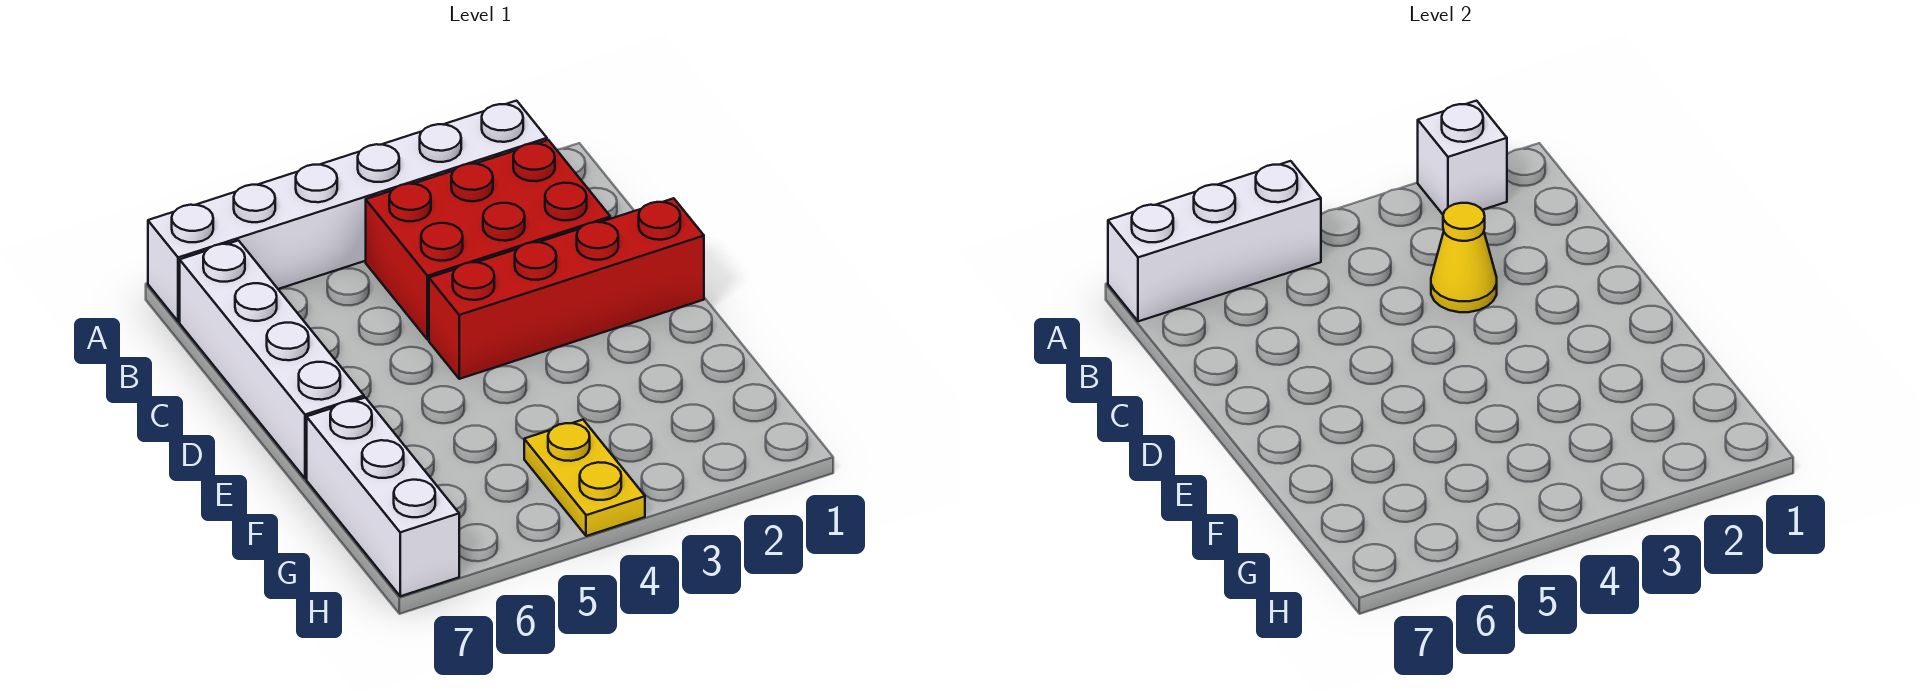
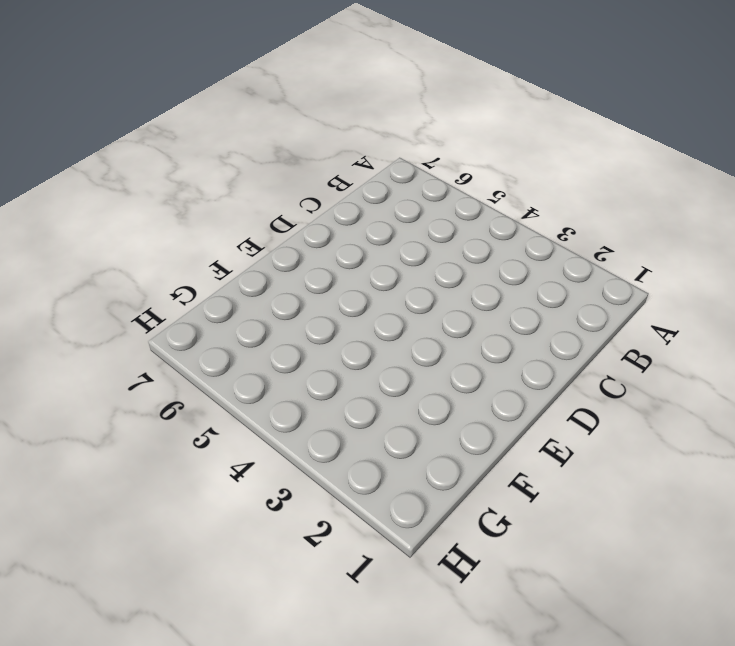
none -> white brick A2:A7 level 1
none -> red brick B2:C4 level 1

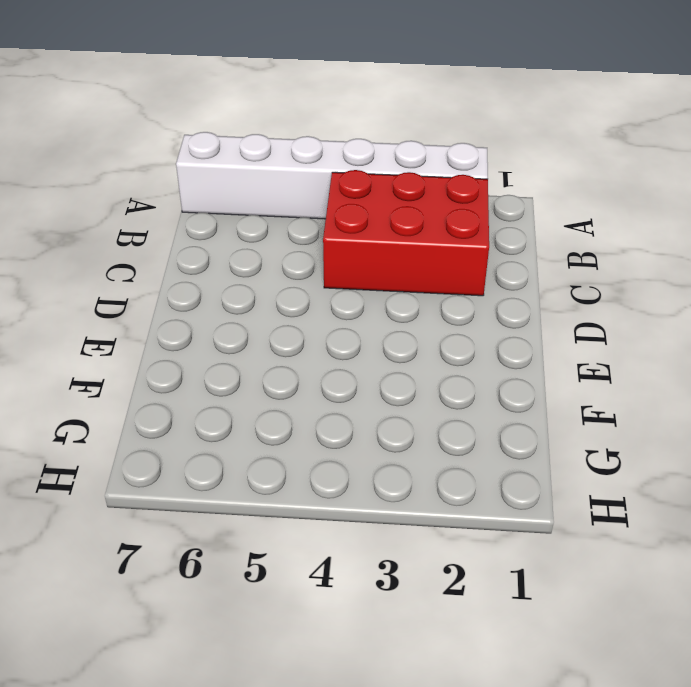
none -> white brick B7:E7 level 1
none -> red brick D1:D4 level 1

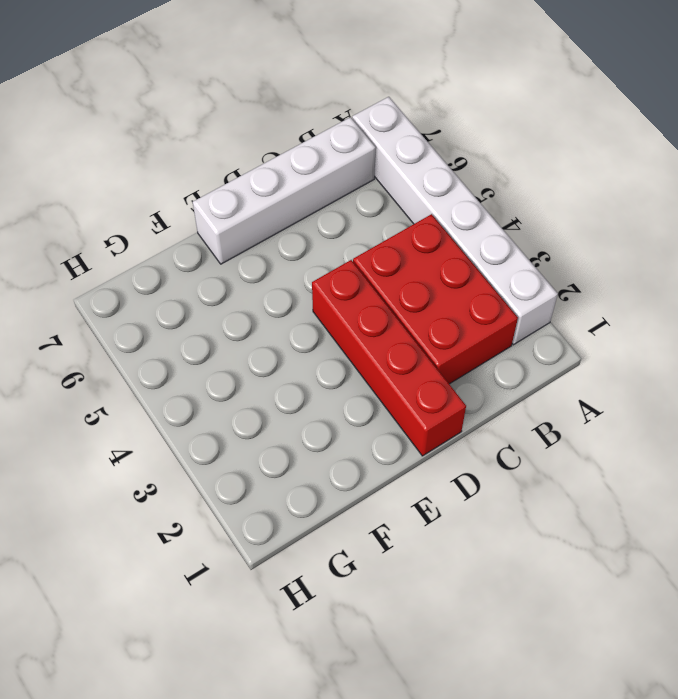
none -> white brick F7:H7 level 1
none -> yellow plate G4:H4 level 1

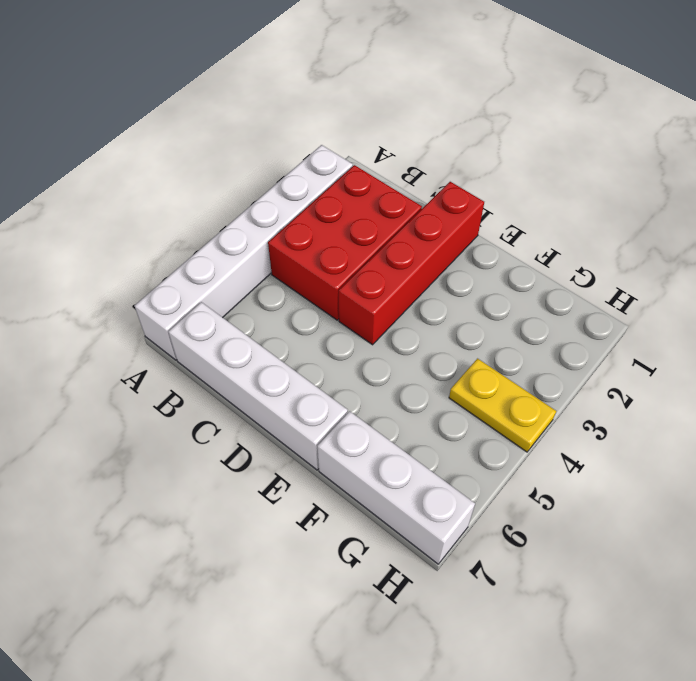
none -> white brick A2 level 2
none -> white brick A5:A7 level 2

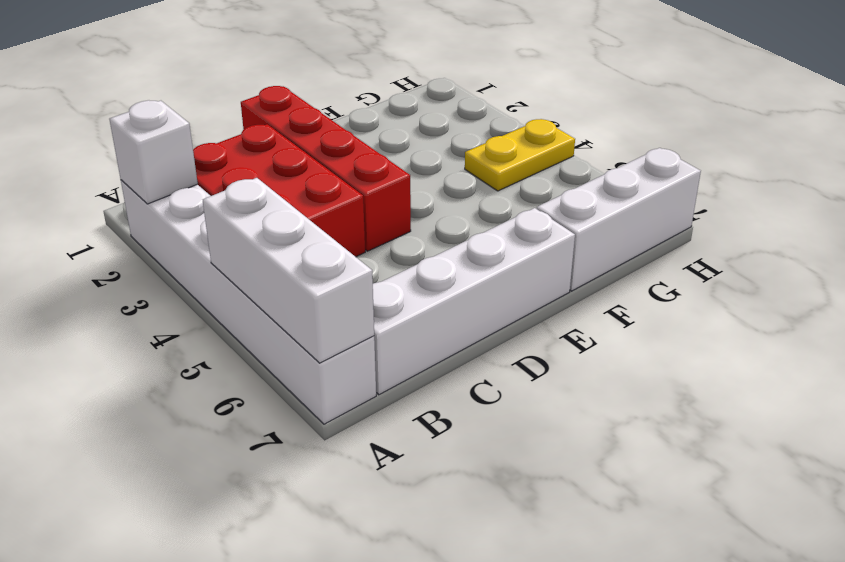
none -> yellow cone C3 level 2

